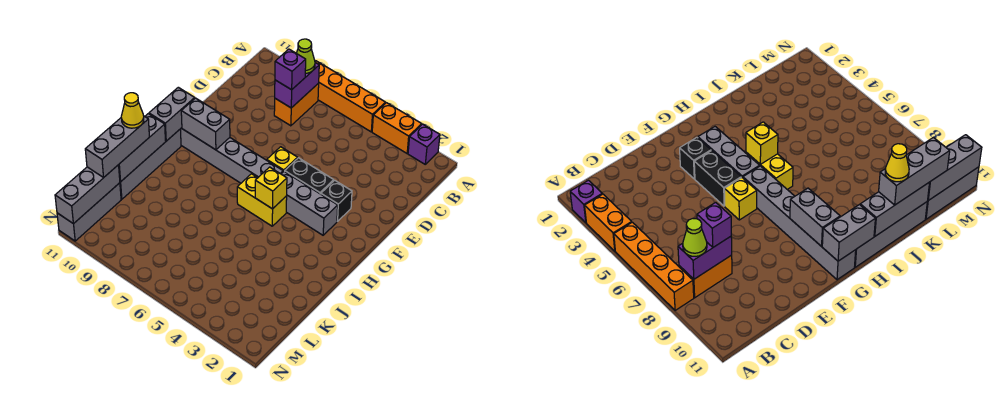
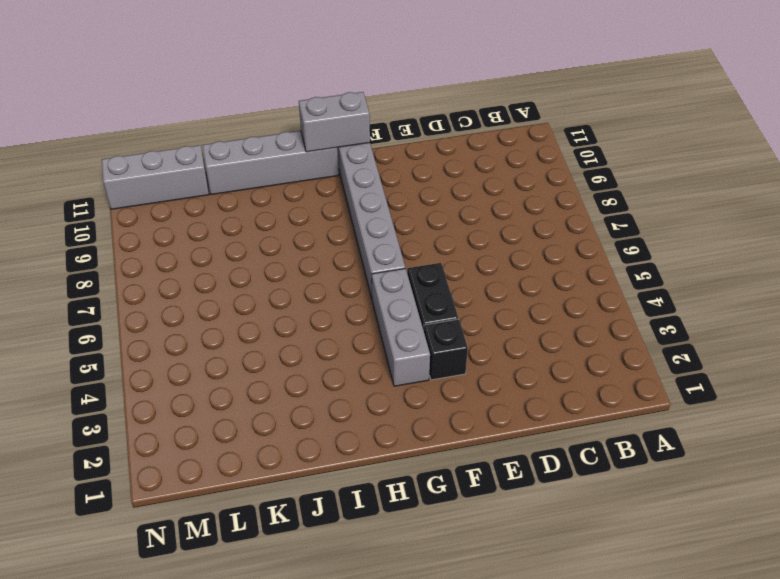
none -> purple brick A2 level 1
none -> orange brick A3:A4 level 1
none -> orange brick A5:A8 level 1

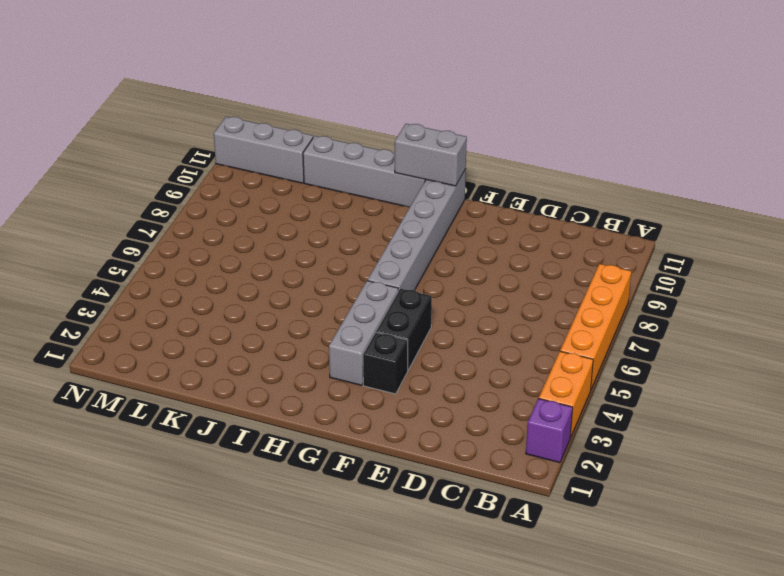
none -> orange brick B8:C8 level 1
none -> yellow brick F6 level 1
none -> yellow brick H5:H6 level 1

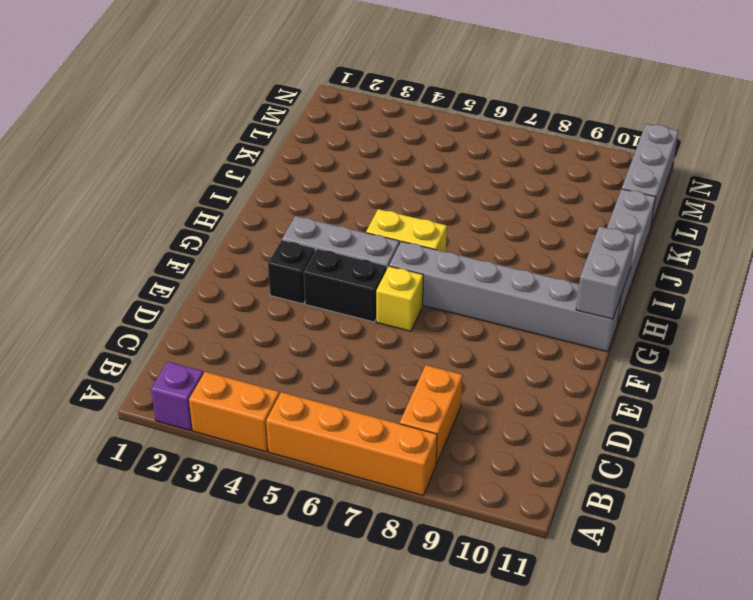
none -> purple brick B8:C8 level 2
none -> grey brick G9:G10 level 2
none -> yellow brick H5 level 2

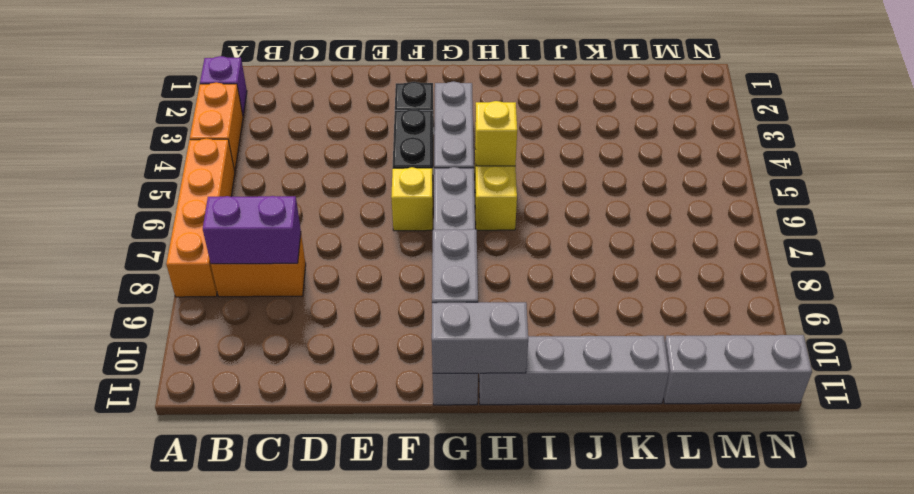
none -> grey brick I11:K11 level 2
none -> grey brick L11:N11 level 2
none -> lime cone B8 level 3

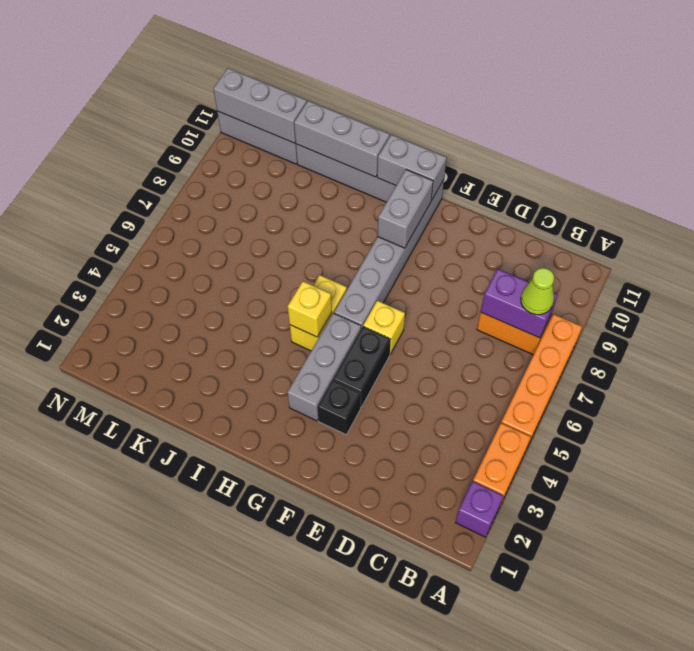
none -> purple brick C8 level 3
none -> grey brick J11:L11 level 3
none -> yellow cone J11 level 4

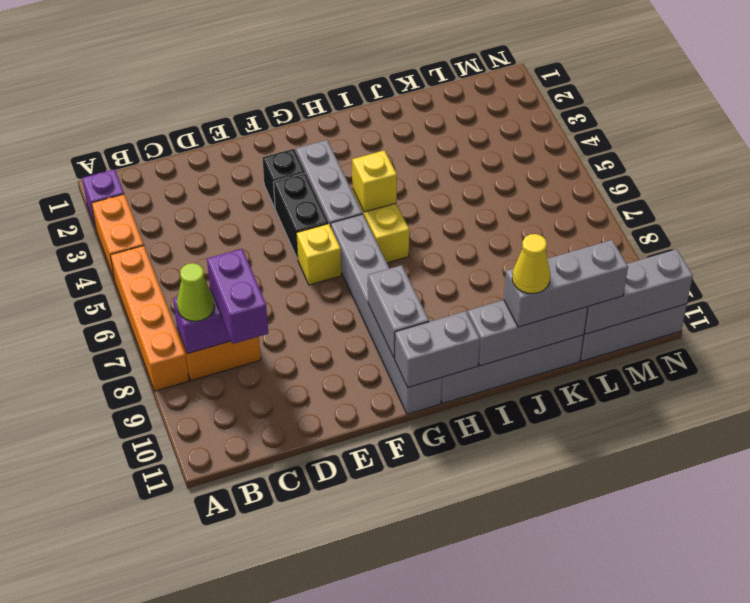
purple brick C8:C9 level 3 -> purple brick C8 level 3

